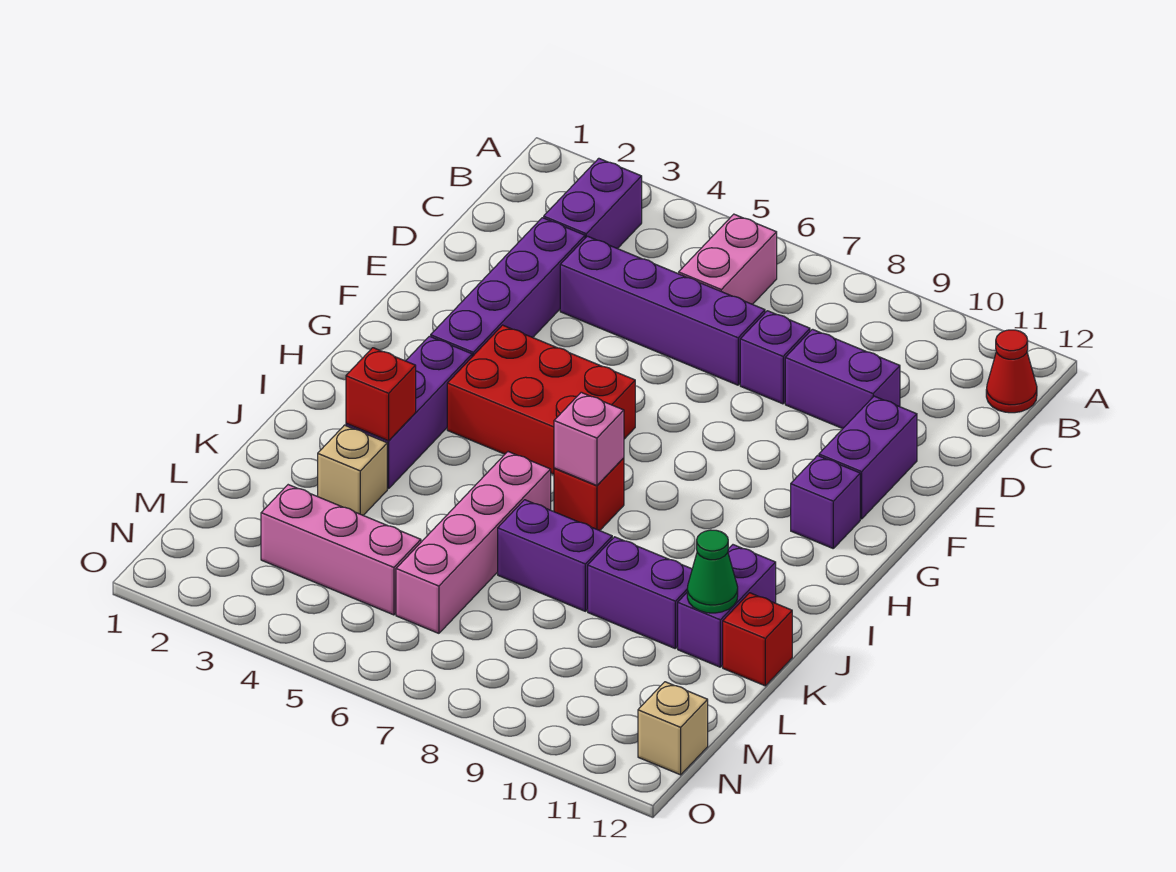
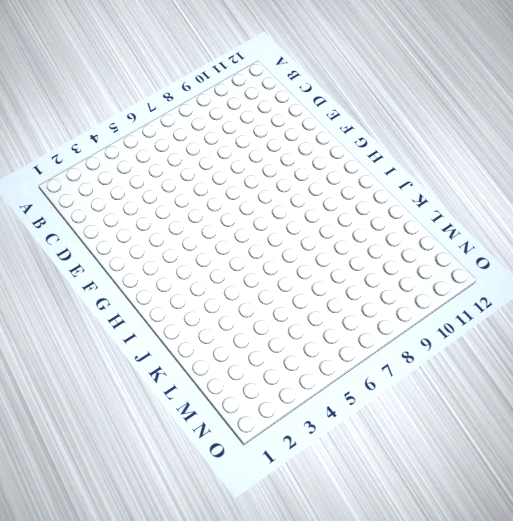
none -> purple brick B3:C3 level 1
none -> pink brick B6:C6 level 1
none -> red cone B12 level 1

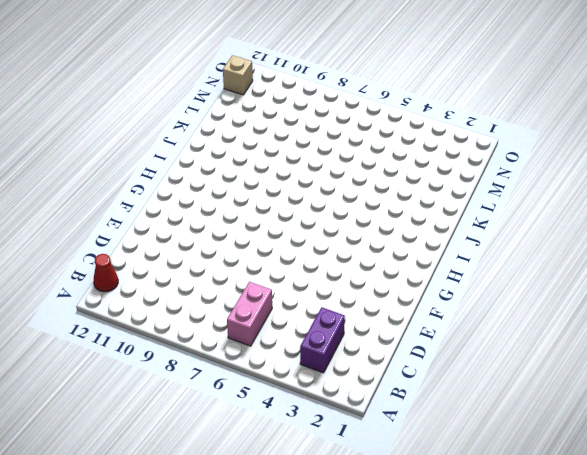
none -> purple brick D3:G3 level 1
none -> purple brick D4:D7 level 1
none -> purple brick D8 level 1

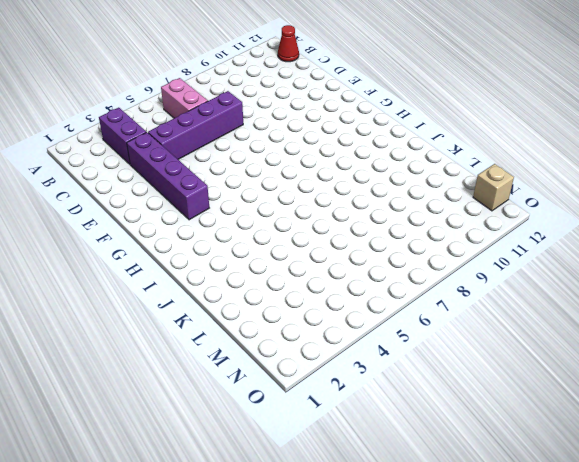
none -> purple brick D8 level 1
none -> purple brick D9:D10 level 1
none -> purple brick E11:F11 level 1

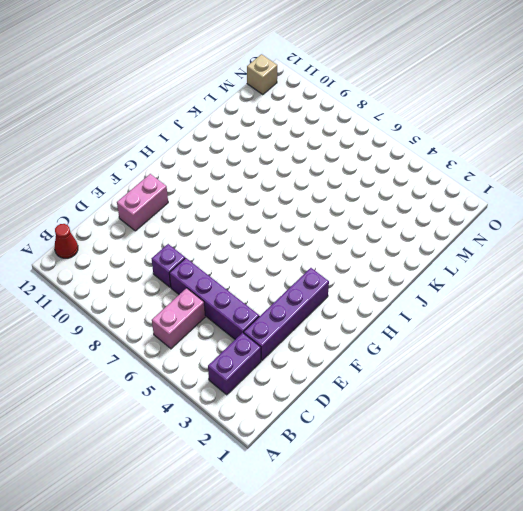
pink brick E11:F11 level 1 -> purple brick E11:F11 level 1
none -> purple brick D9:D10 level 1
none -> red brick G4:H6 level 1
none -> purple brick G11 level 1

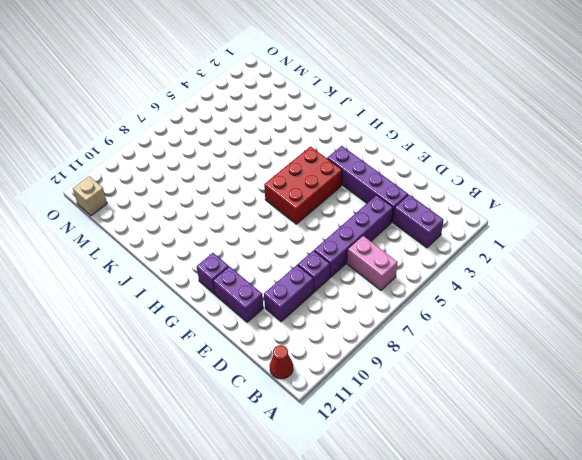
none -> purple brick H3:J3 level 1
none -> red brick I7 level 1
none -> pink brick J6:M6 level 1

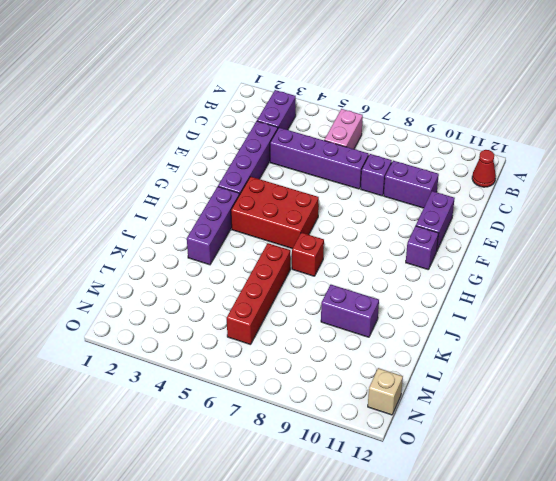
red brick J6:M6 level 1 -> pink brick J6:M6 level 1
none -> purple brick J11:K11 level 1
none -> tan brick K3 level 1
none -> purple brick K7:K8 level 1

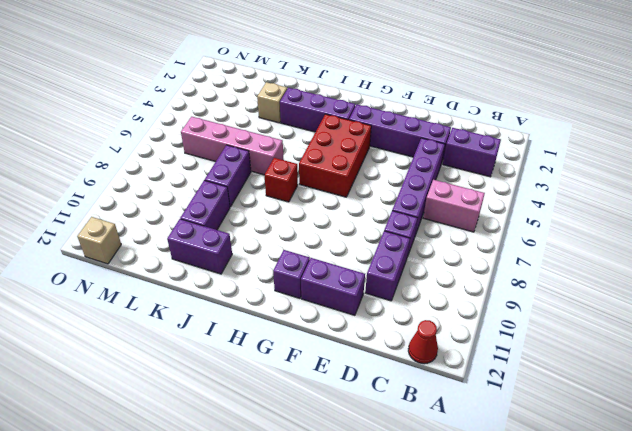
none -> red brick K12 level 1
none -> pink brick M3:M5 level 1
none -> pink brick I7 level 2

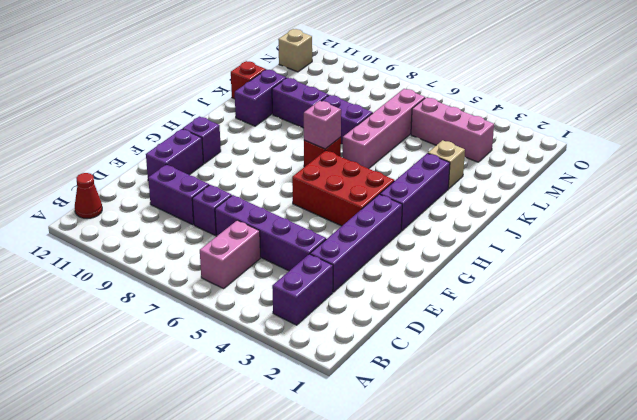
none -> red brick J3 level 2
none -> green cone K11 level 2

